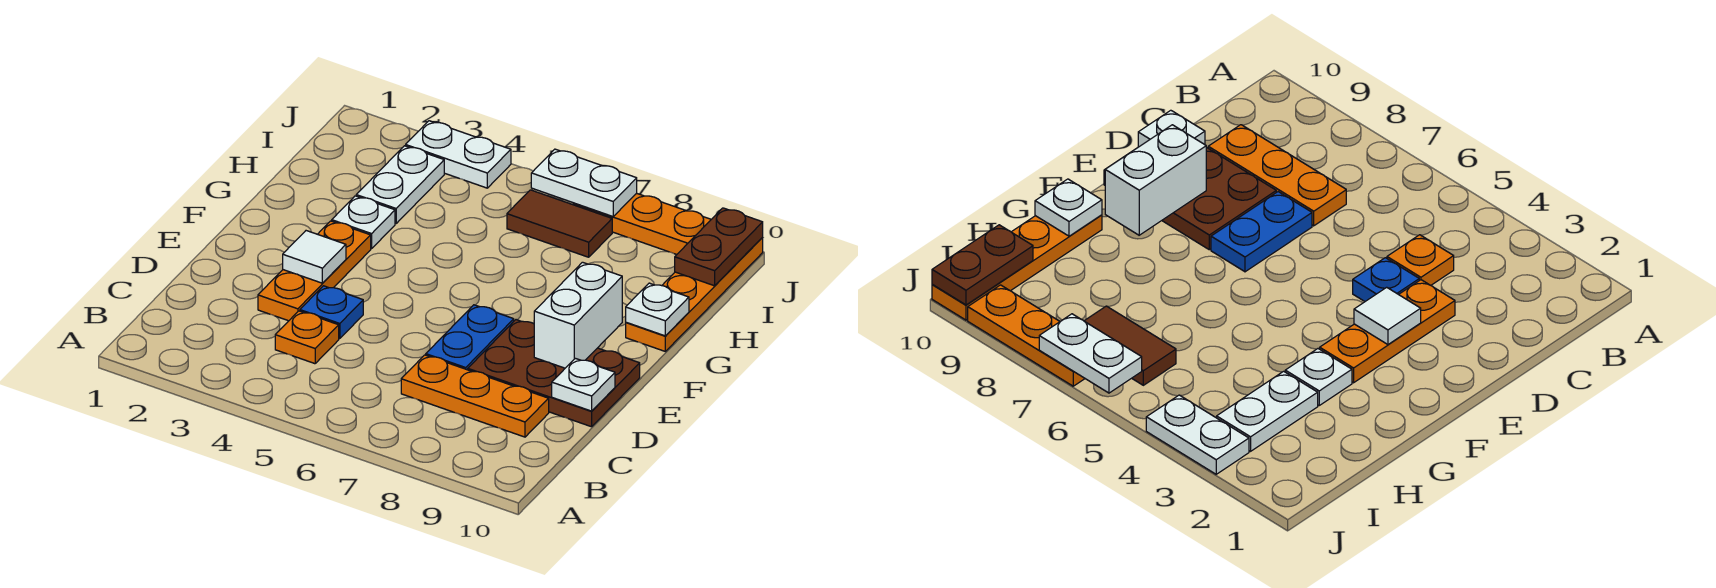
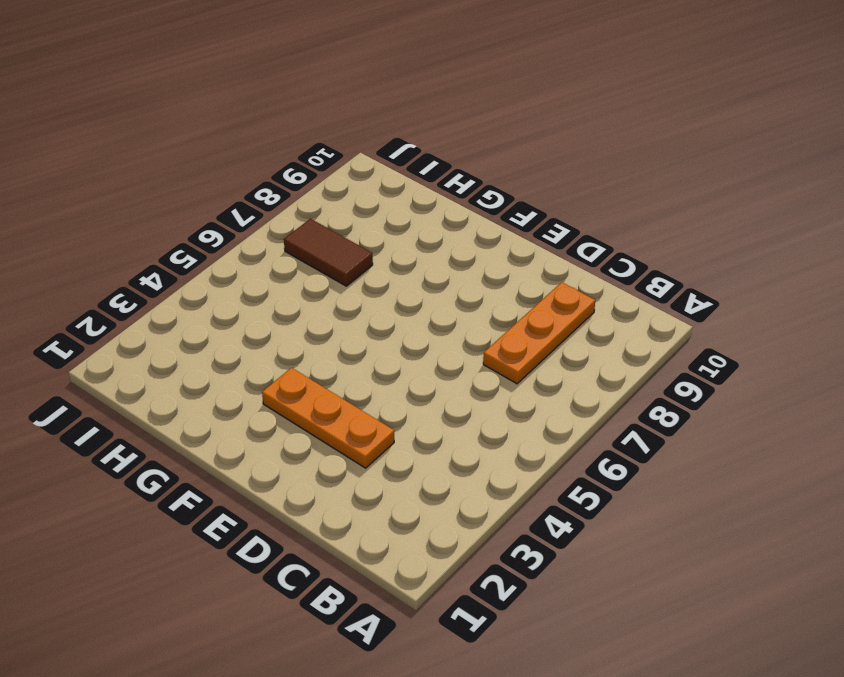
brown tile H7:I7 level 1 -> brown tile I6:I7 level 1
none -> orange plate C4 level 1
none -> blue plate D4 level 1
none -> blue plate D7:E7 level 1

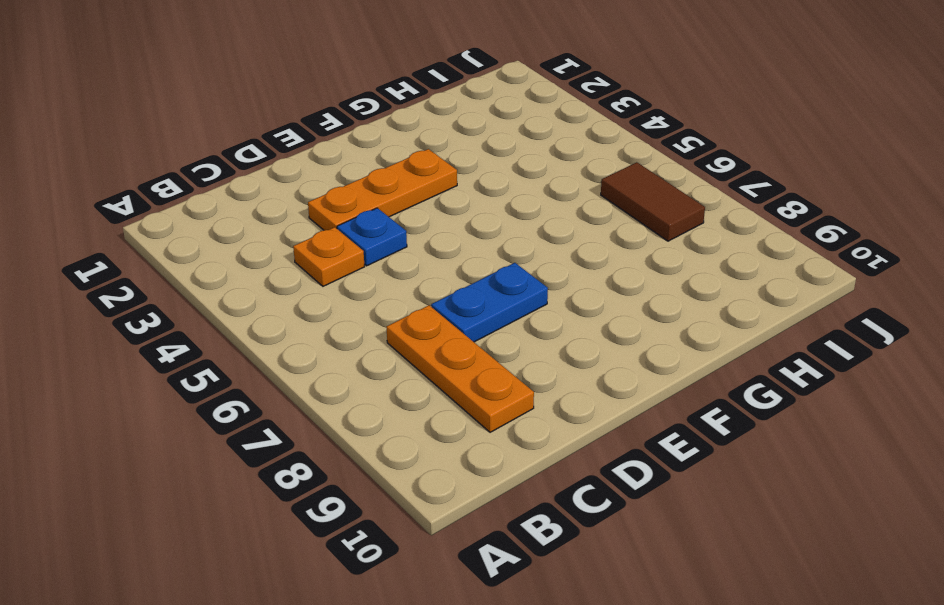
none -> brown plate D8:E10 level 1
none -> white plate G3 level 1
none -> orange plate G10:J10 level 1

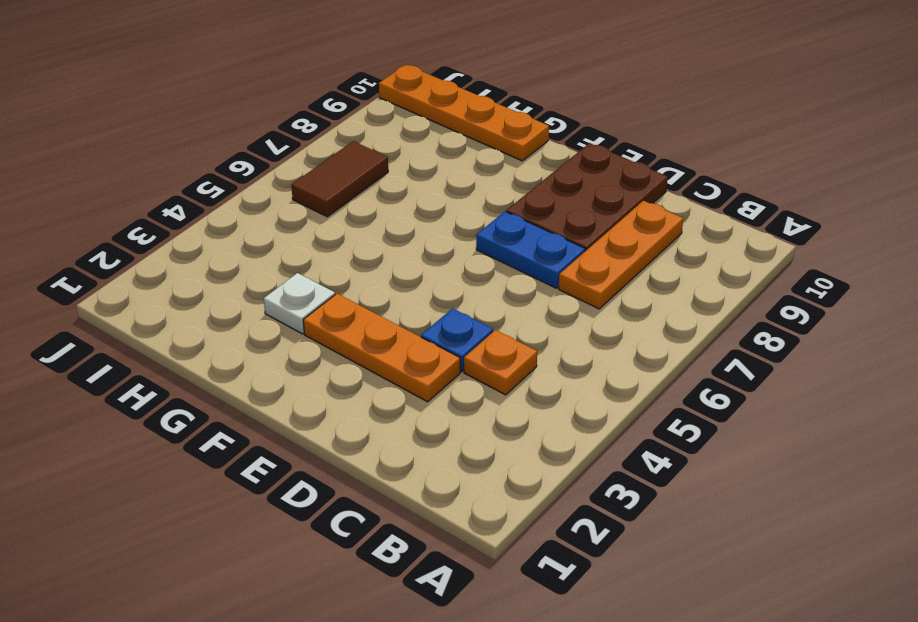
none -> white plate H3:I3 level 1
none -> white plate J3:J4 level 1
none -> orange plate J7:J9 level 1

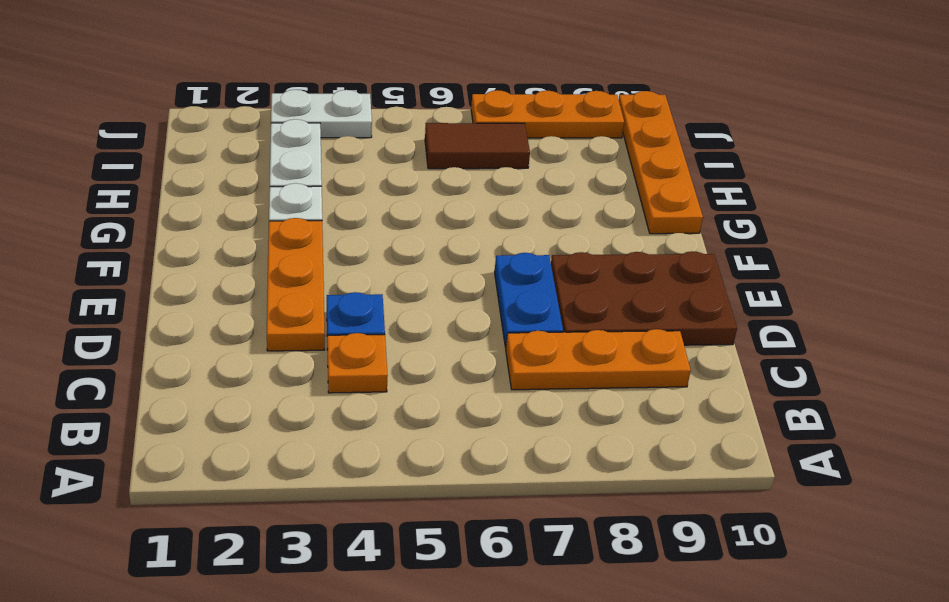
none -> white plate D10 level 2
none -> white tile E3 level 2
none -> white brick E9:F9 level 2

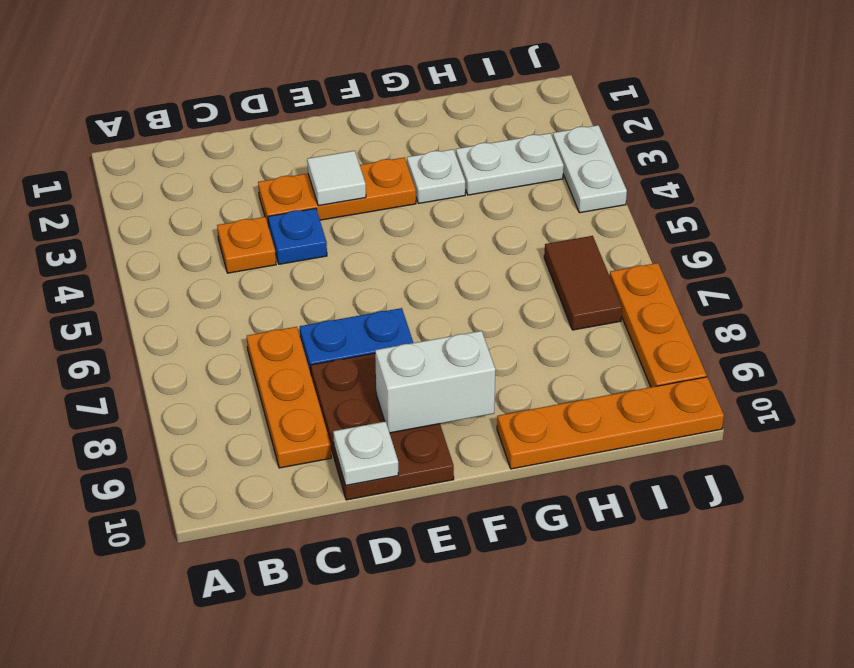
none -> white plate G10 level 2
none -> brown plate I10:J10 level 2
none -> white plate J6:J7 level 2

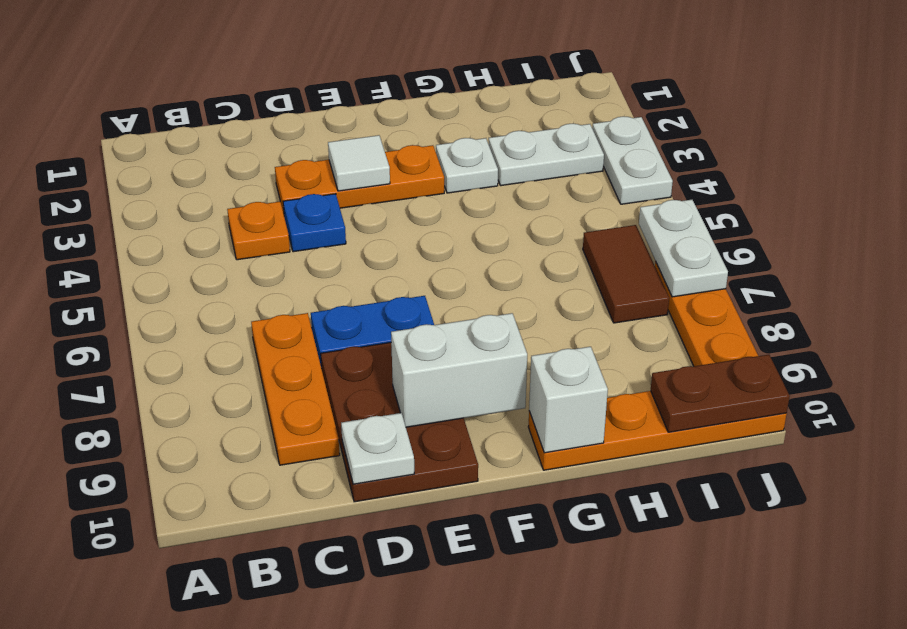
white brick G10 level 2 -> white plate G10 level 2

